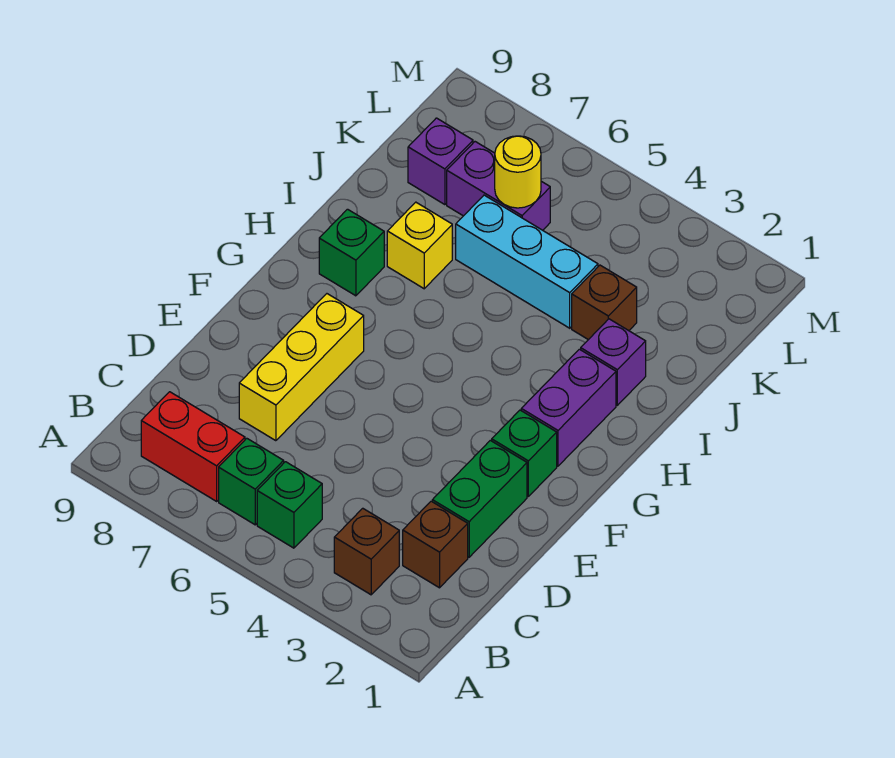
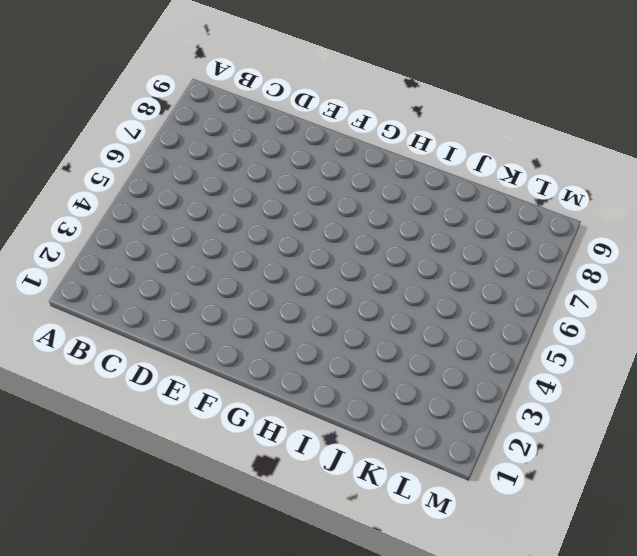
none -> brown brick B3 level 1
none -> green brick B5 level 1
none -> green brick B6 level 1

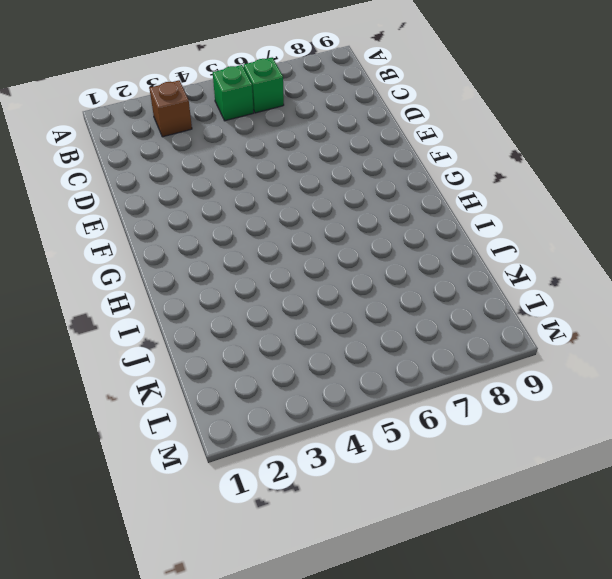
none -> red brick B7:B8 level 1
none -> brown brick C2 level 1
none -> green brick D2:E2 level 1

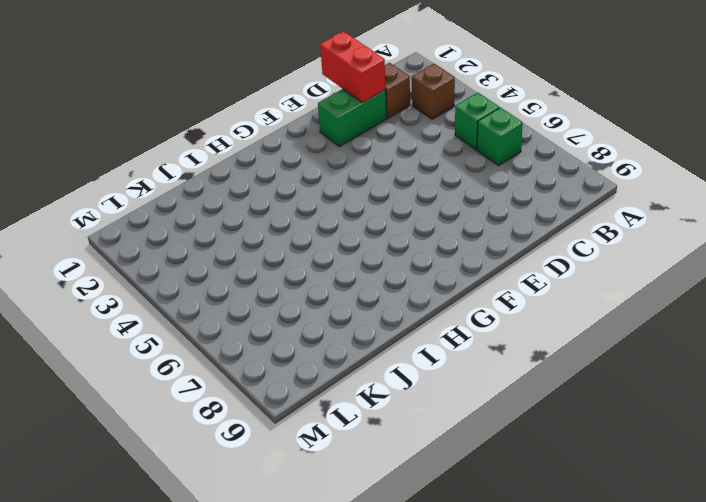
red brick D1:D2 level 2 -> red brick B7:B8 level 1
none -> yellow brick D7:F7 level 1
none -> green brick F2 level 1
none -> purple brick G2:H2 level 1

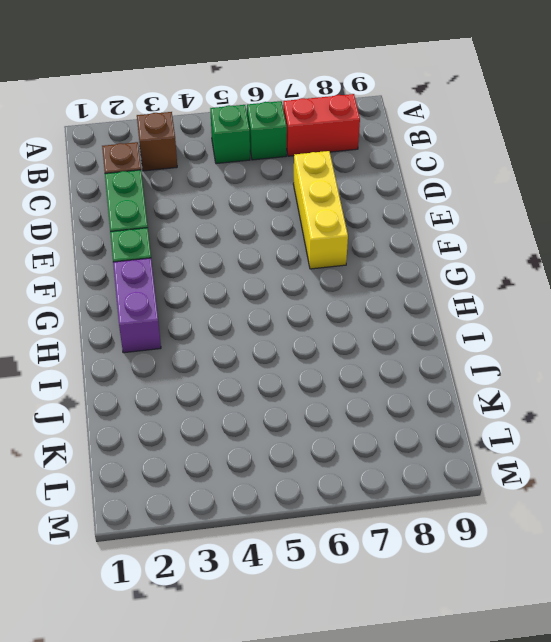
none -> green brick H8 level 1
none -> purple brick I2 level 1
none -> yellow brick I7 level 1

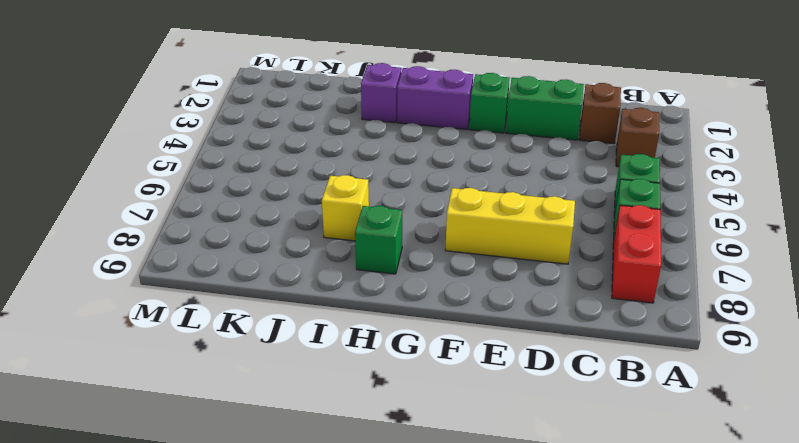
none -> brown brick J3 level 1
none -> cyan brick J4:J6 level 1
none -> purple brick K6:K7 level 1

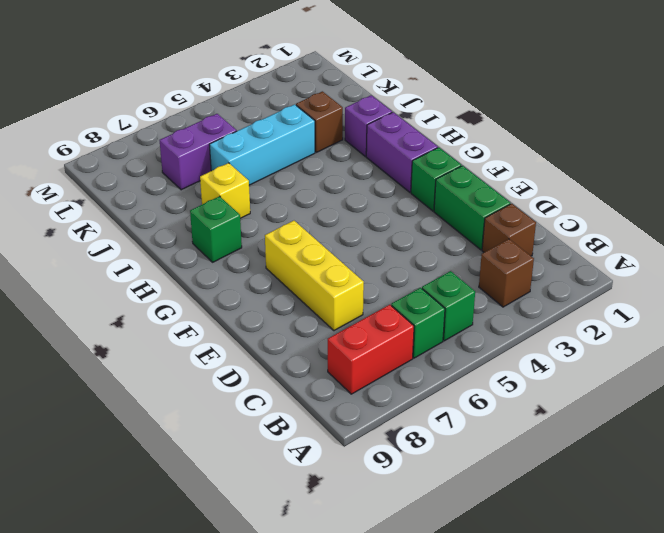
none -> purple brick K8 level 1
none -> yellow round brick K6 level 2

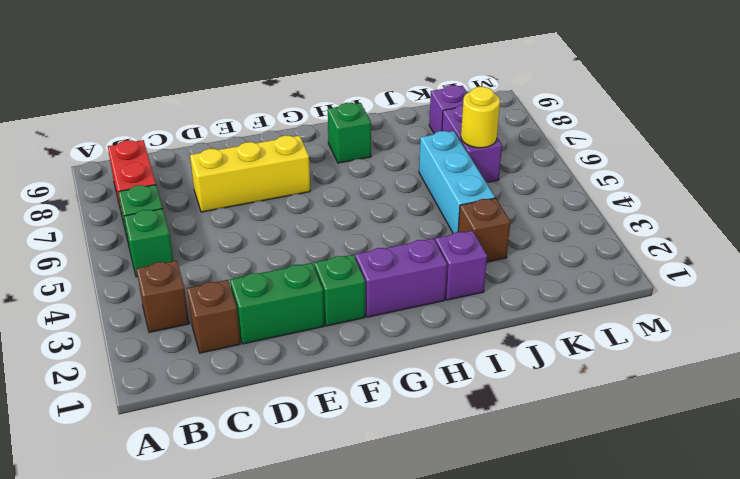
none -> yellow brick I7 level 1

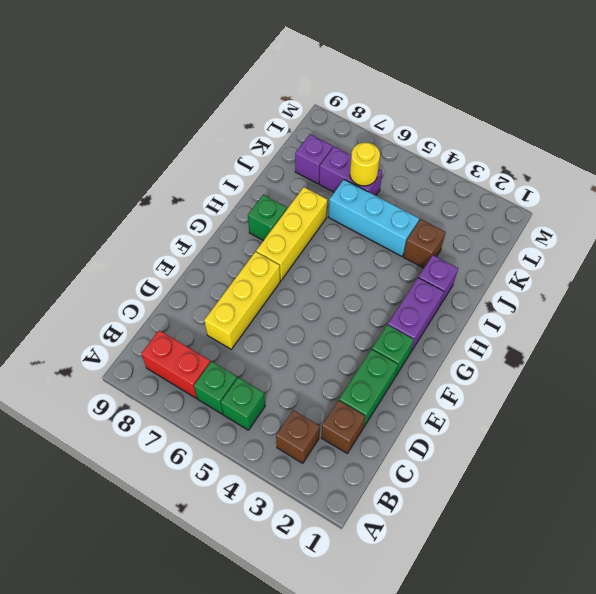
yellow brick G7:I7 level 1 -> yellow brick I7 level 1

